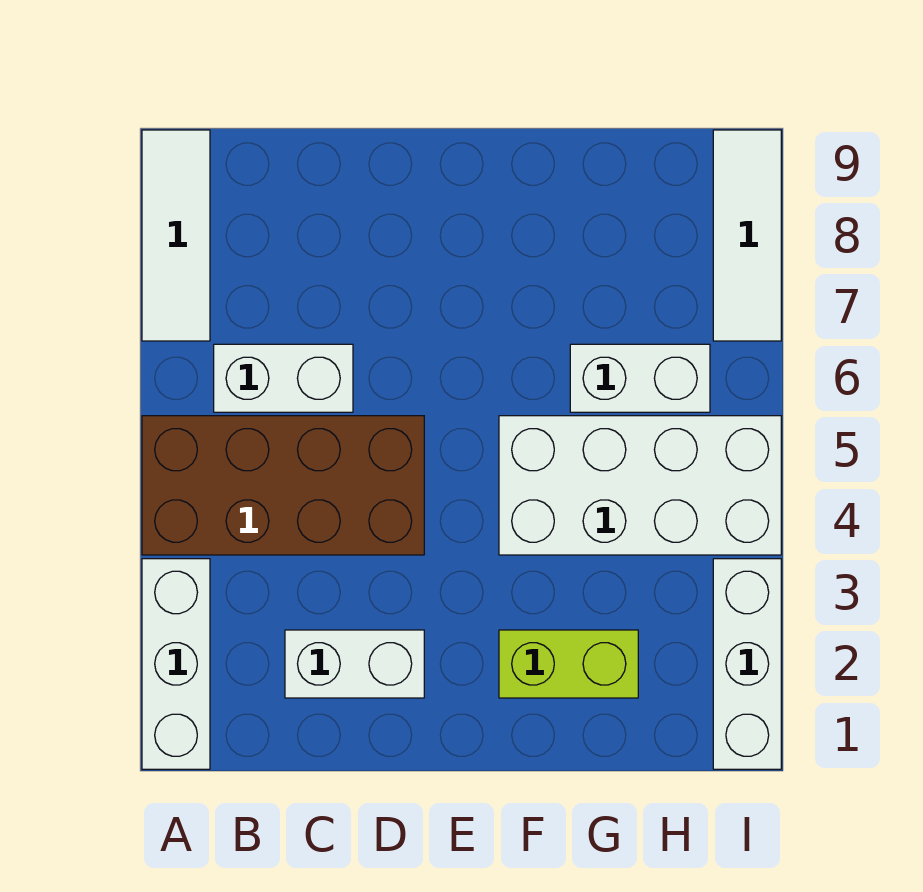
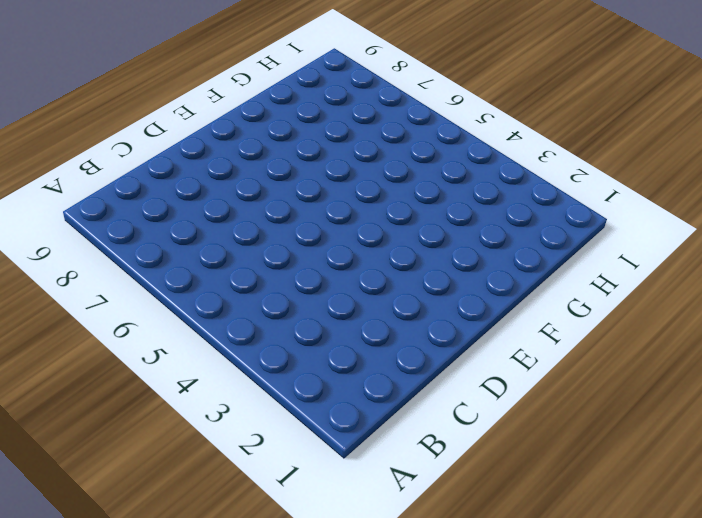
none -> white brick A1:A3 level 1
none -> brown brick A4:D5 level 1

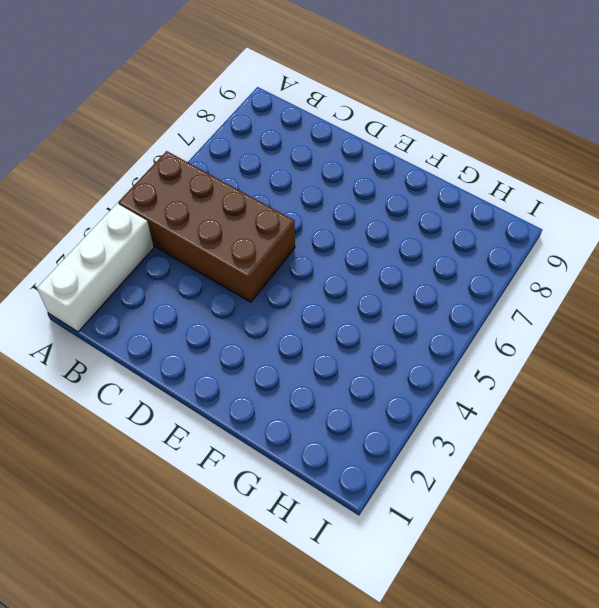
none -> white tile A7:A9 level 1
none -> white brick B6:C6 level 1

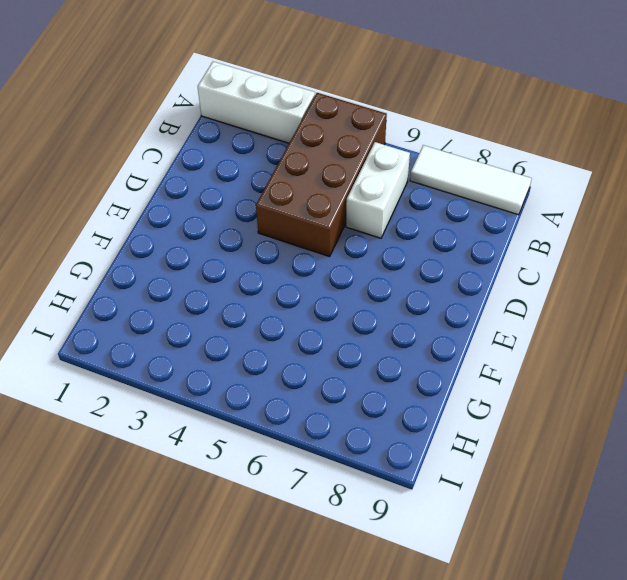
none -> white brick C2:D2 level 1
none -> lime brick F2:G2 level 1

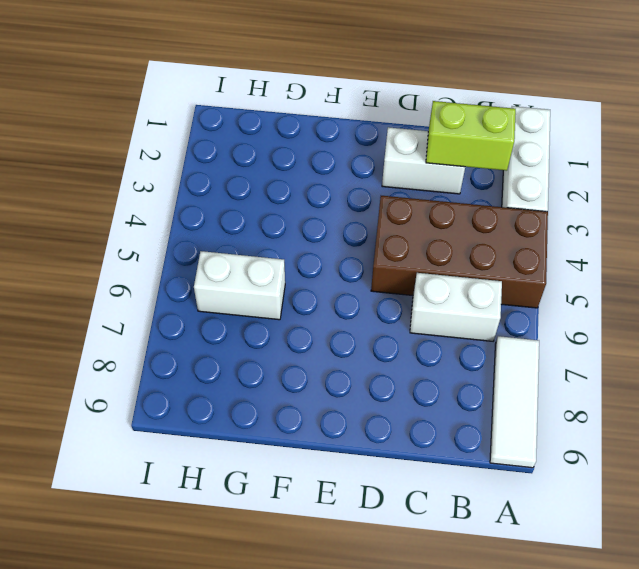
lime brick B2:C2 level 2 -> lime brick F2:G2 level 1
none -> white brick F4:I5 level 1
none -> white brick I1:I3 level 1

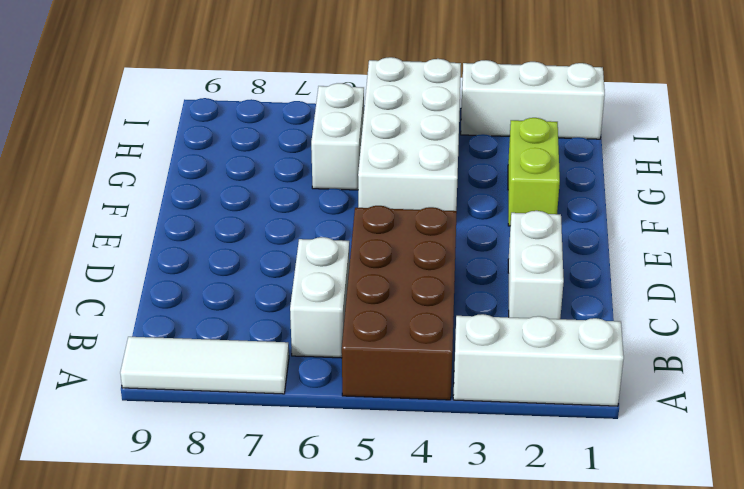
none -> white tile I7:I9 level 1

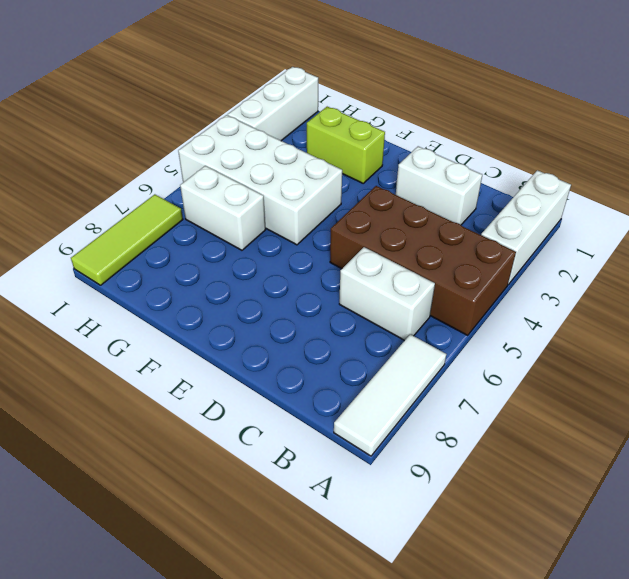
lime tile I7:I9 level 1 -> white tile I7:I9 level 1

